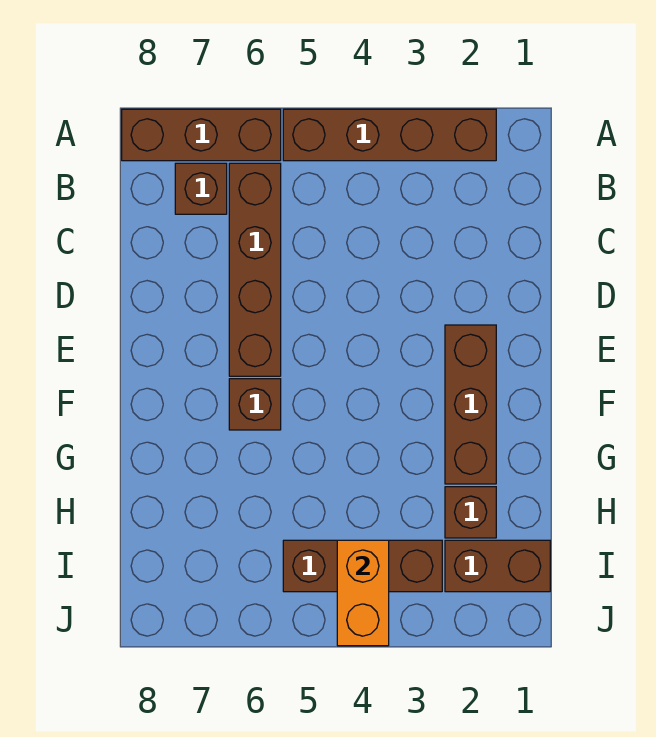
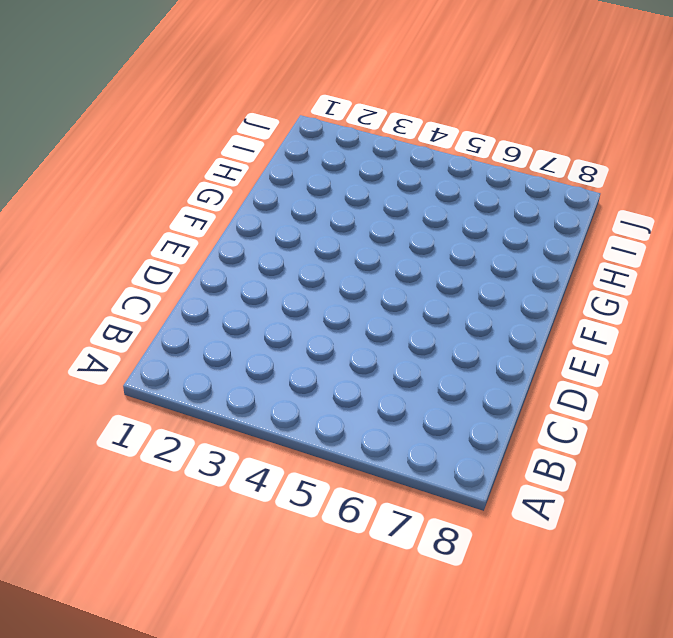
none -> brown brick A2:A5 level 1
none -> brown brick A6:A8 level 1

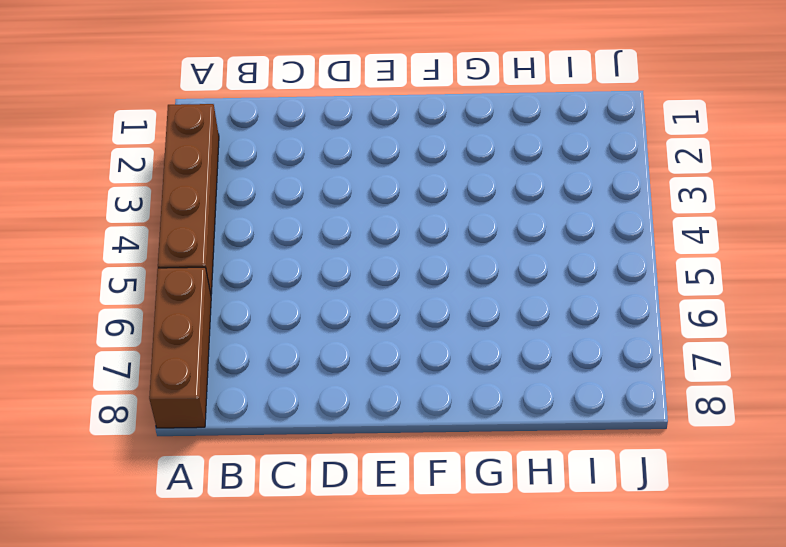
none -> brown brick B6:E6 level 1
none -> brown brick B7 level 1

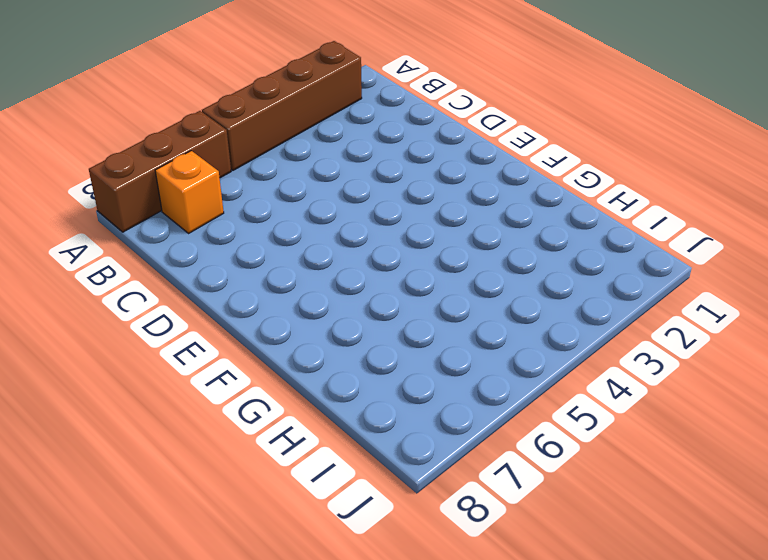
orange brick B7 level 1 -> brown brick B7 level 1
none -> brown brick B6:E6 level 1
none -> brown brick E2:G2 level 1

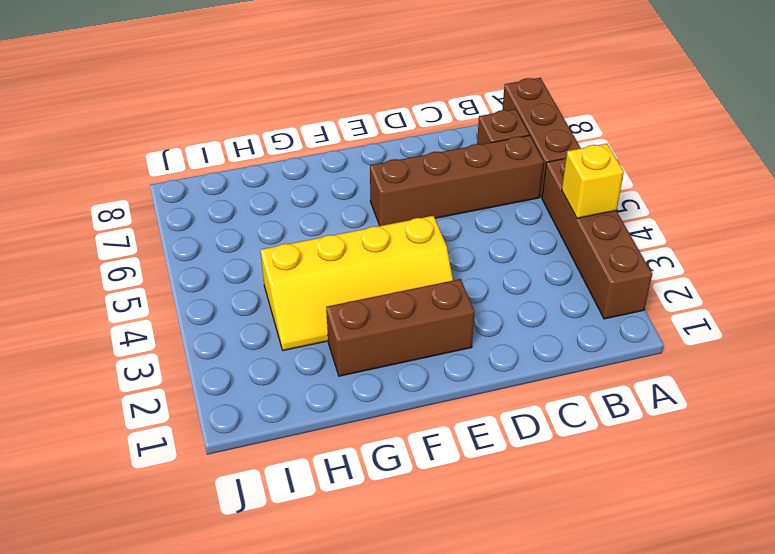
yellow brick A4 level 2 -> none
yellow slope E3:H4 level 1 top 4 -> none
none -> brown brick F6 level 1
none -> brown brick H2 level 1

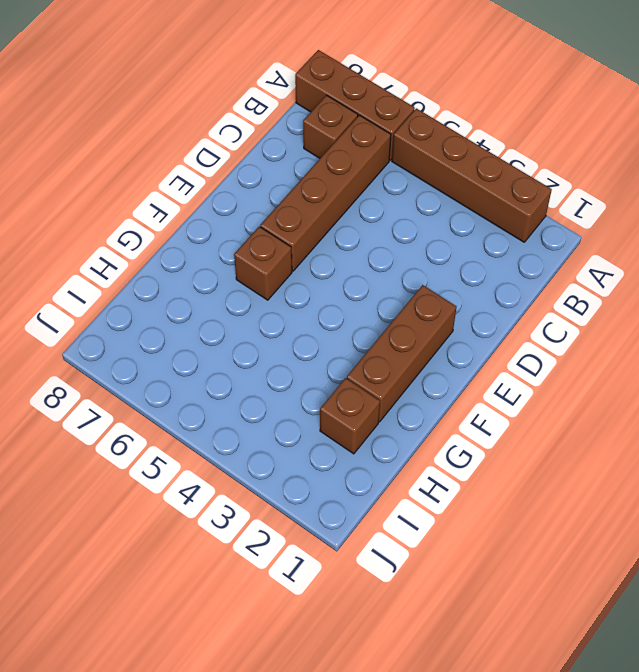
none -> brown brick I1:I2 level 1
none -> brown brick I3:I5 level 1

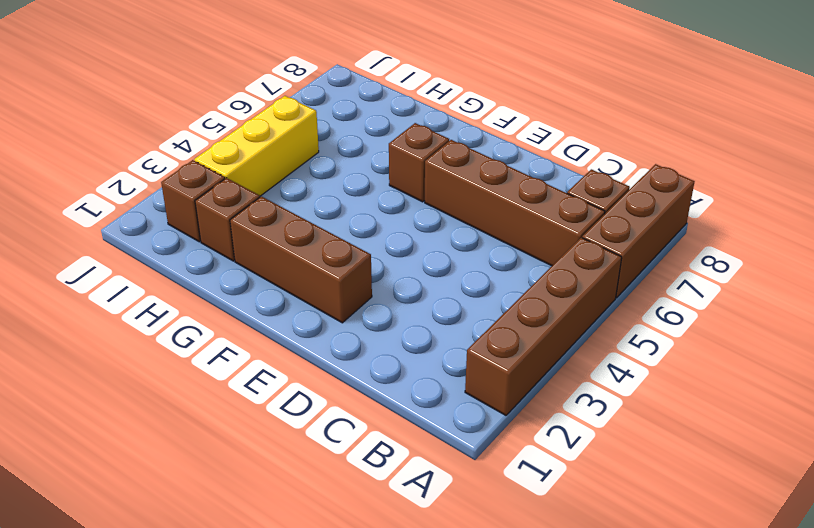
brown brick I2 level 1 -> brown brick I1:I2 level 1
yellow brick I3:I5 level 1 -> brown brick I3:I5 level 1
none -> orange brick I4:J4 level 2

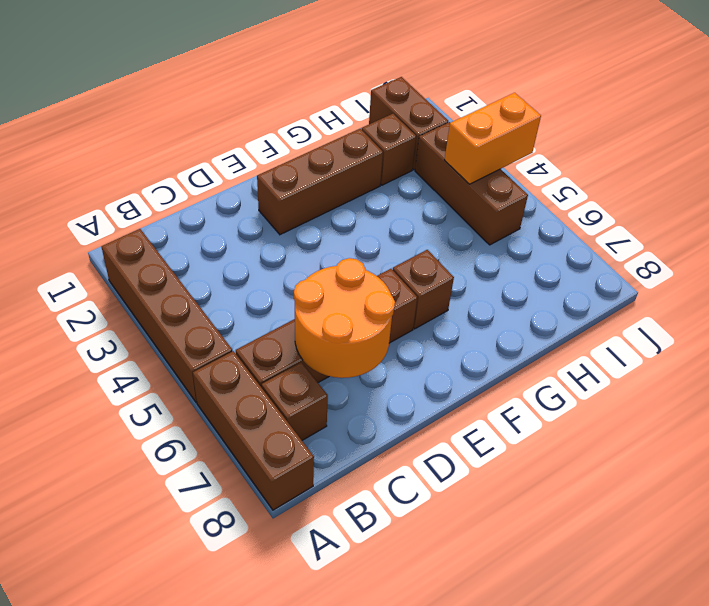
orange round brick C6:D7 level 2 -> none

